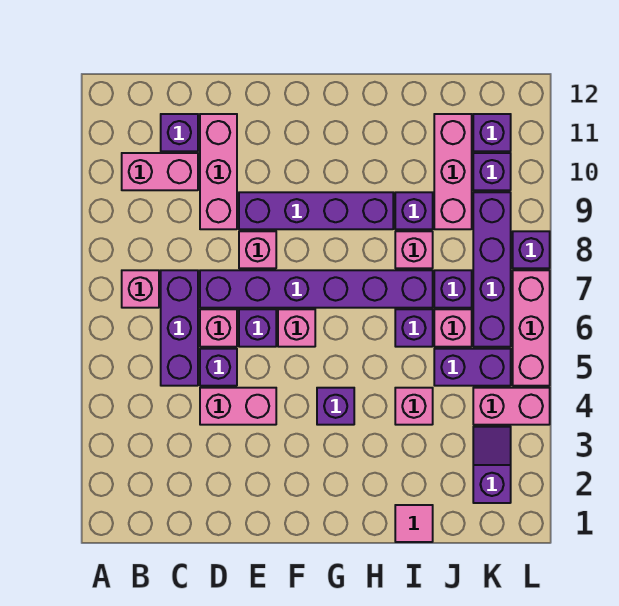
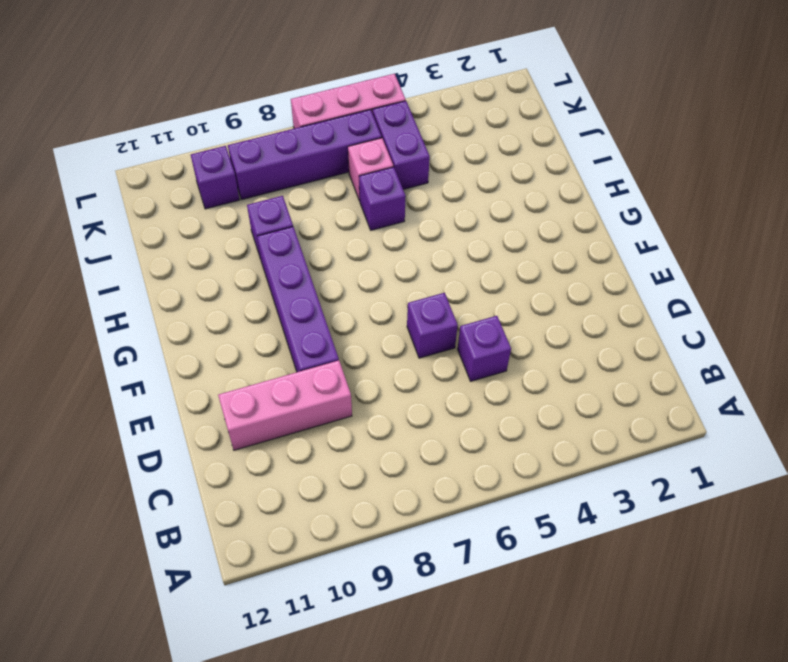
none -> pink brick B7 level 1
none -> pink brick B10:C10 level 1
none -> purple brick C5:C7 level 1
none -> purple brick C11 level 1

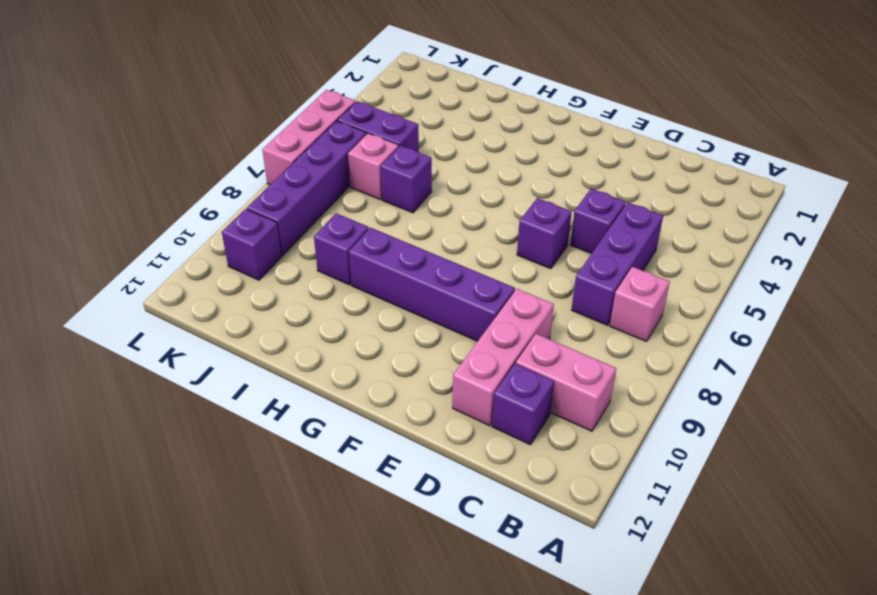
none -> pink brick D4:E4 level 1
none -> pink brick D6 level 1
none -> purple brick D7:I7 level 1
none -> pink brick E8 level 1

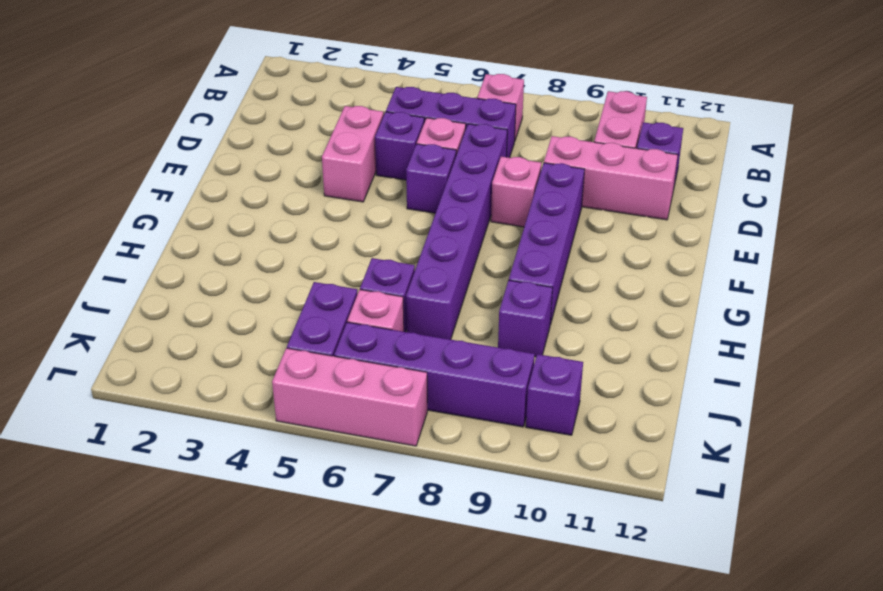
none -> pink brick F6 level 1
none -> purple brick G4 level 1
none -> pink tile I1 level 1
none -> pink brick I4 level 1

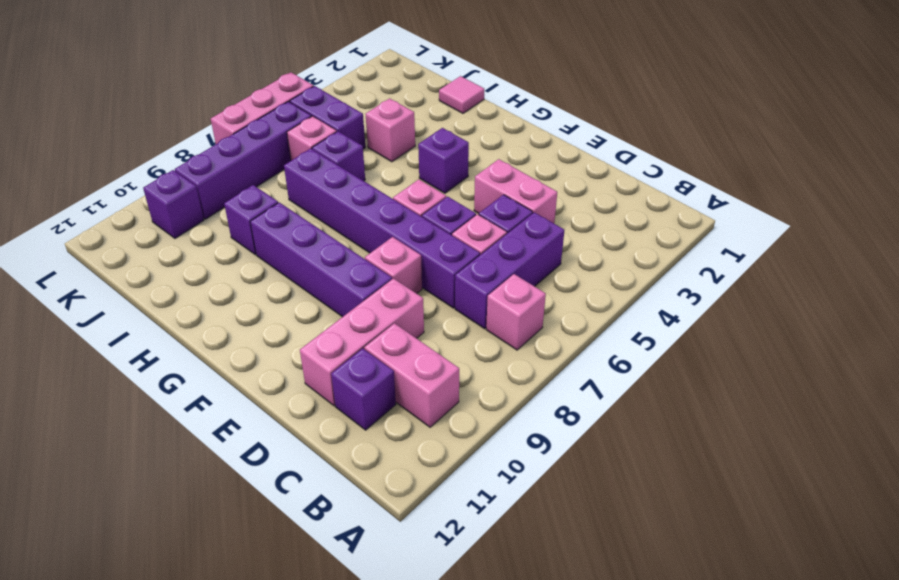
none -> pink brick I8 level 1
none -> purple brick J7 level 1
none -> pink brick J9:J11 level 1
none -> purple slope K2:K3 level 1 top 2

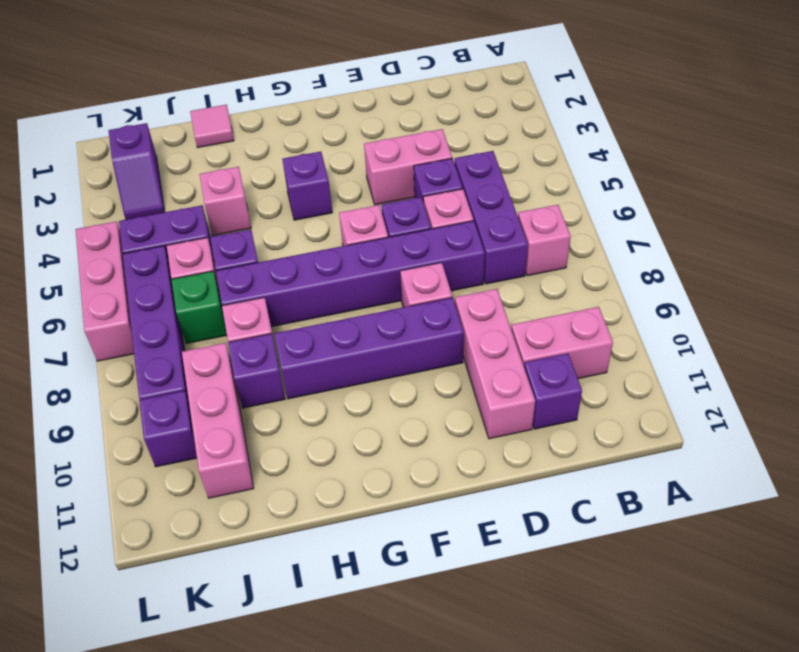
green brick J7 level 1 -> purple brick J7 level 1
none -> pink brick K4:L4 level 1
none -> purple brick K11 level 1
none -> purple brick L8 level 1

